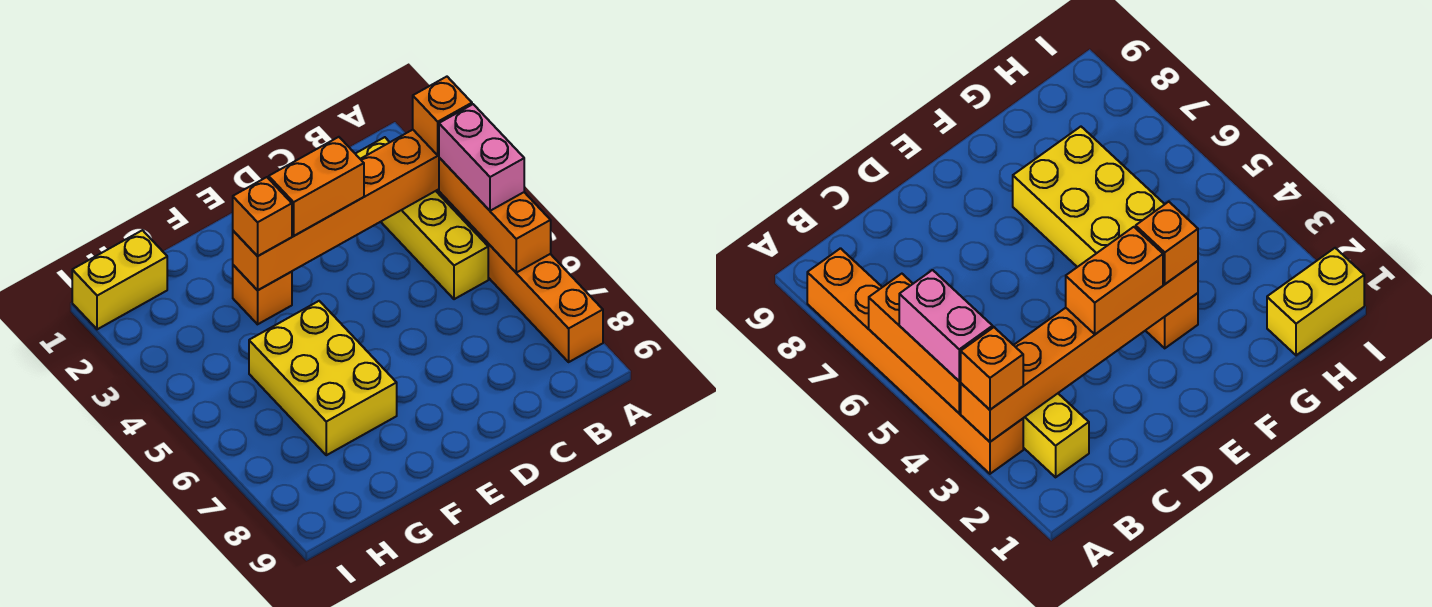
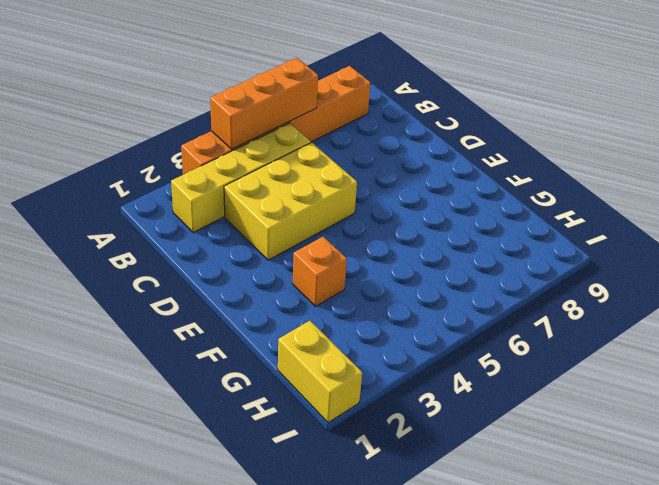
yellow brick C3:D5 level 1 -> yellow brick F5:G7 level 1
none -> orange brick A3:F3 level 2
none -> orange brick A3 level 3

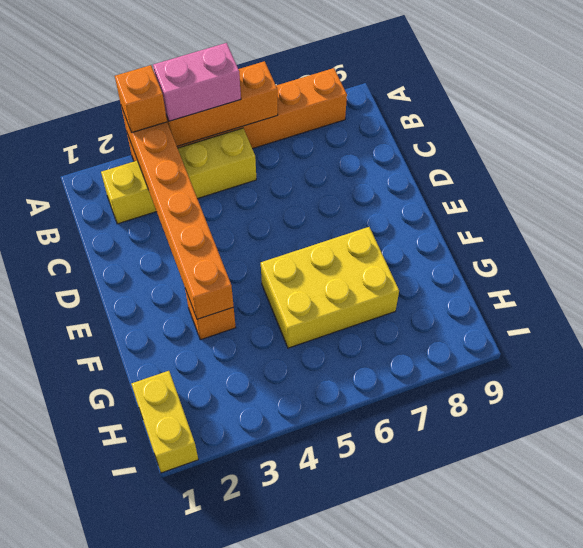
none -> orange brick D3:E3 level 3
none -> orange brick F3 level 3

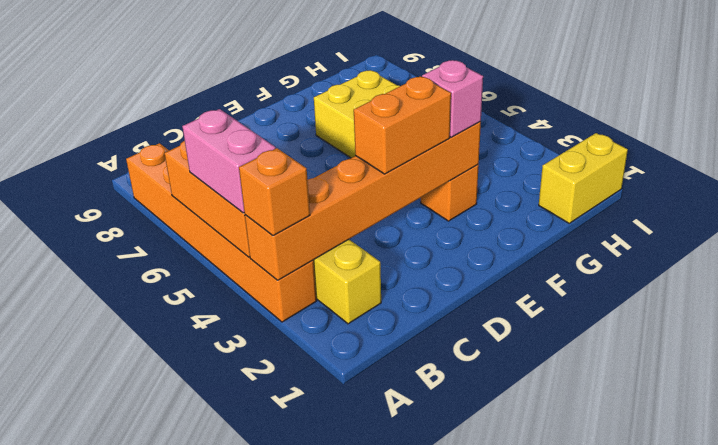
pink brick F3 level 3 -> orange brick F3 level 3

